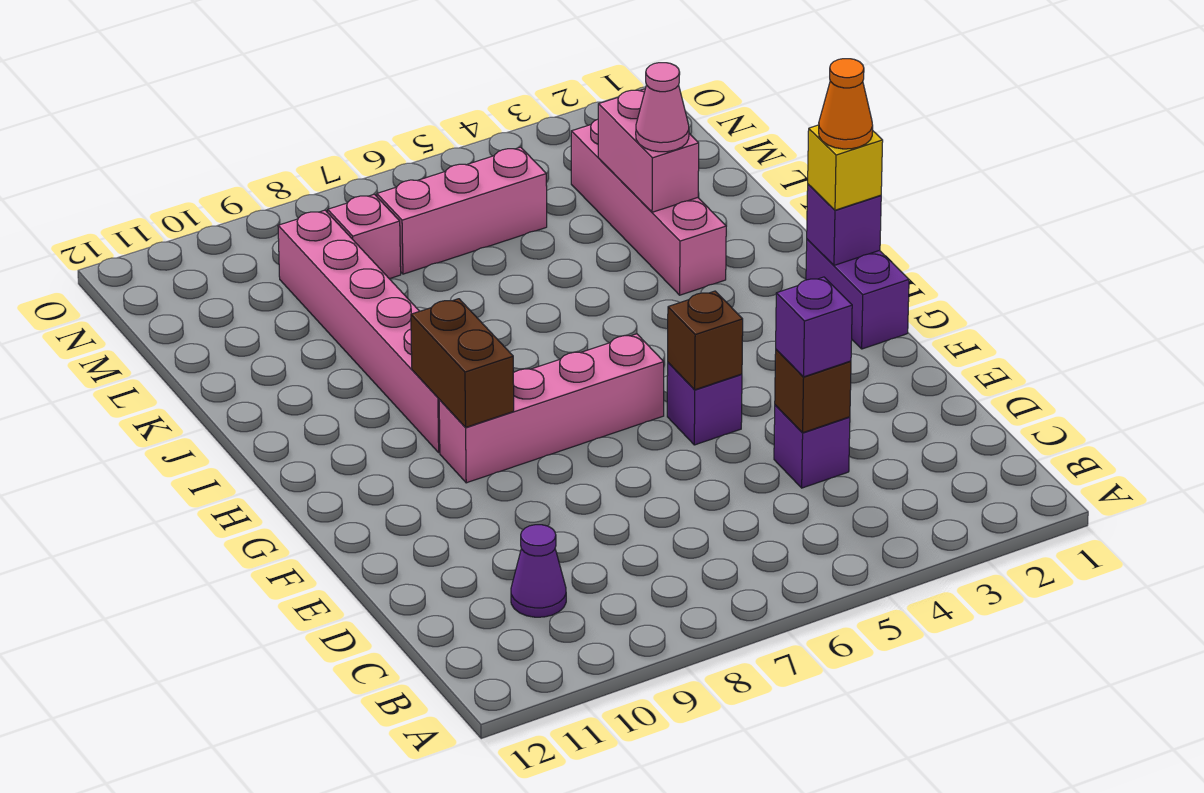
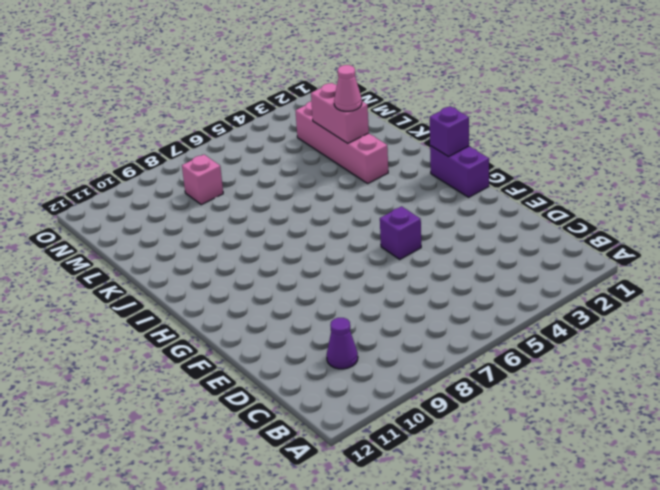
none -> purple brick D4 level 1
none -> pink brick G6:G9 level 1
none -> pink brick H9:M9 level 1

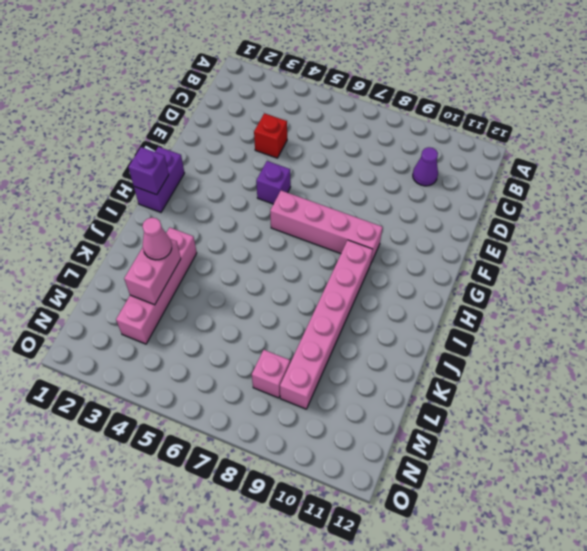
red brick D4 level 1 -> purple brick D4 level 1
none -> pink brick M5:M7 level 1
none -> brown brick D4 level 2
none -> brown brick F5 level 2

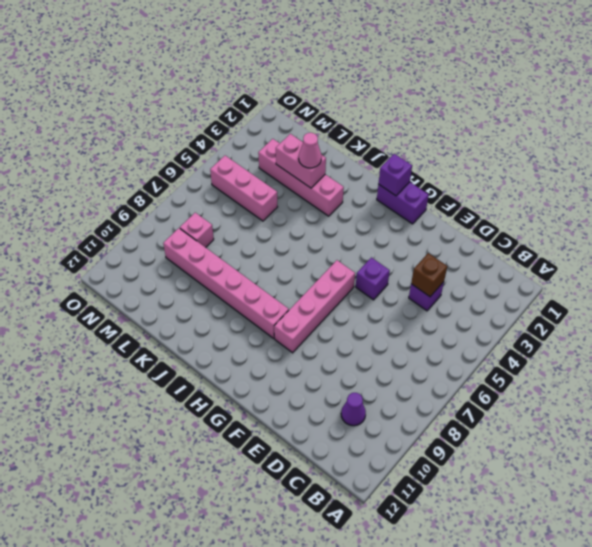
pink brick L5:N5 level 1 -> pink brick M5:M7 level 1
none -> brown brick F5 level 2
none -> brown brick G9:H9 level 2
none -> purple brick D4 level 3

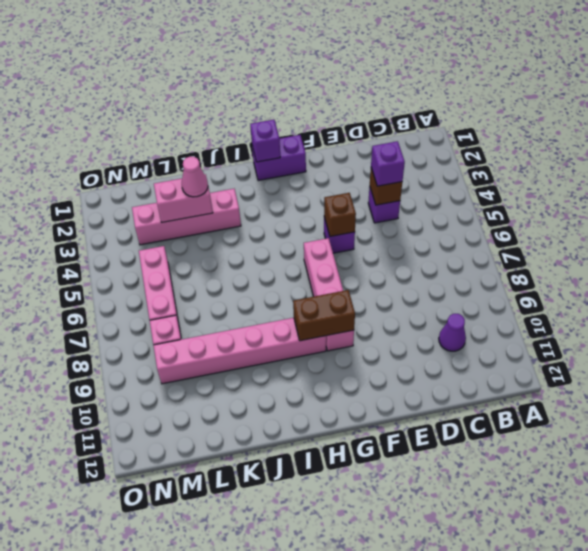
none -> yellow brick H1 level 3
none -> orange cone H1 level 4

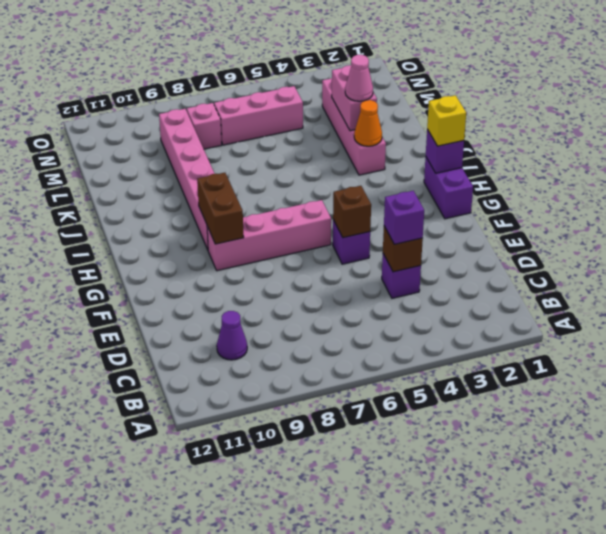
orange cone J3 level 2 -> orange cone H1 level 4

